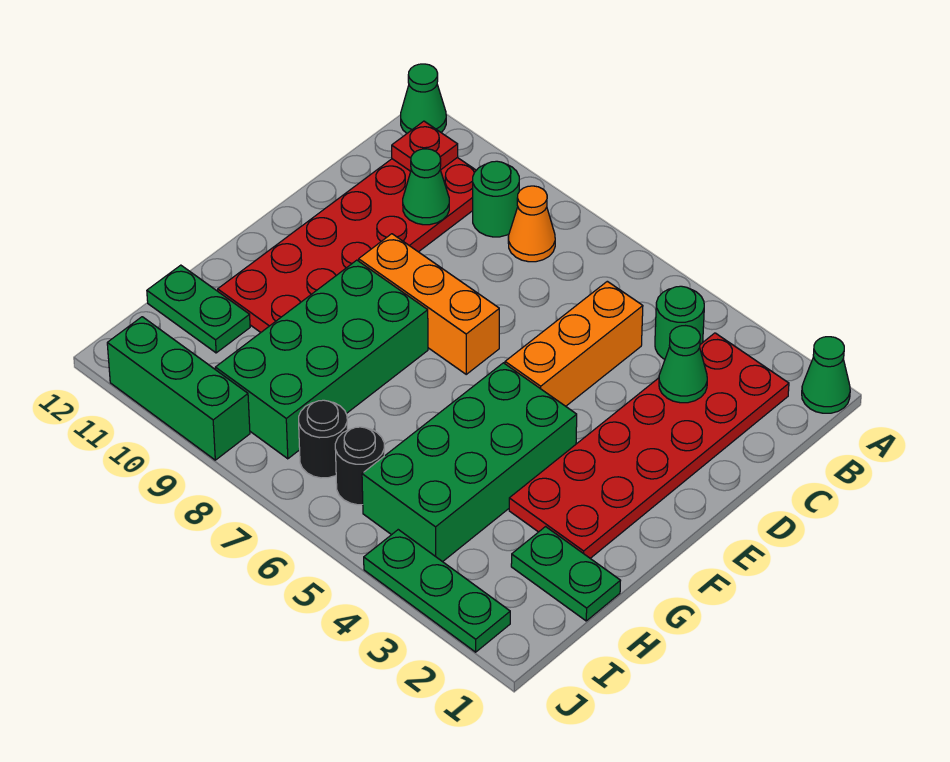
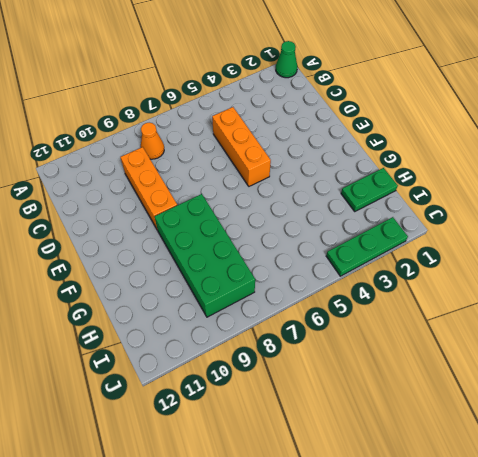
orange brick C9:E9 level 1 -> orange brick E7:E9 level 1
none -> green cone A12 level 1
none -> red plate B2:G3 level 1
none -> green round brick B4 level 1

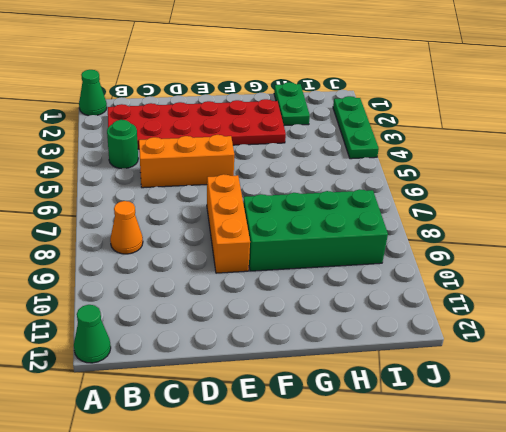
none -> green round brick B9 level 1
none -> red plate B10:G11 level 1
none -> green brick F4:I5 level 1

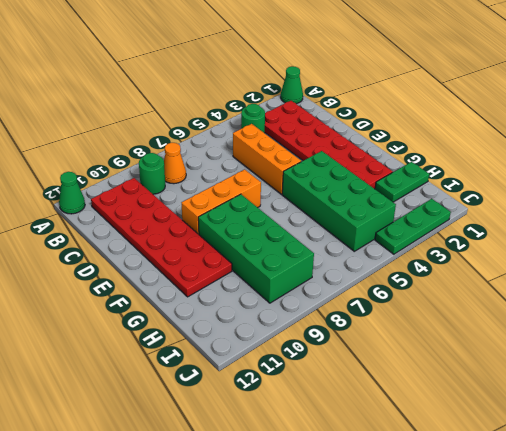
none -> green plate H11:H12 level 1
none -> black round brick I6 level 1
none -> black round brick I7 level 1

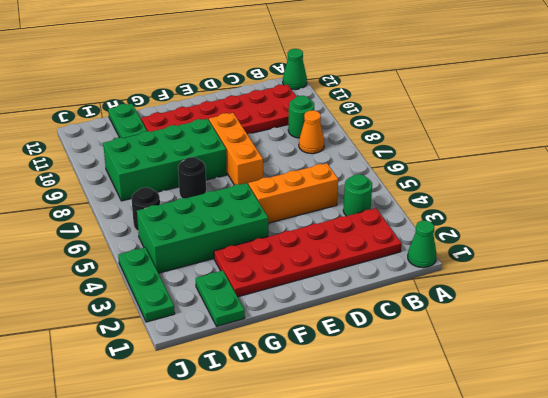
black round brick G7 level 1 -> black round brick I7 level 1
none -> green brick J9:J11 level 1
none -> red plate B11 level 2
none -> green cone C3 level 2

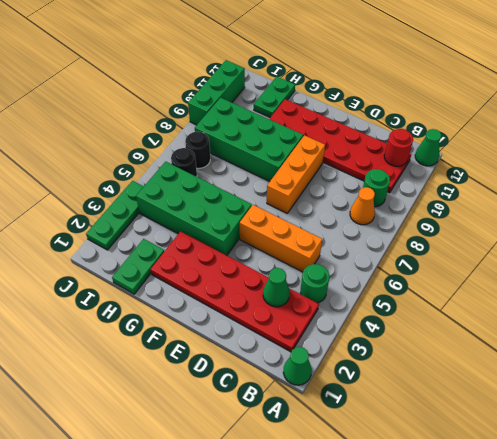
red round brick B11 level 2 -> red plate B11 level 2
none -> green cone C10 level 2

